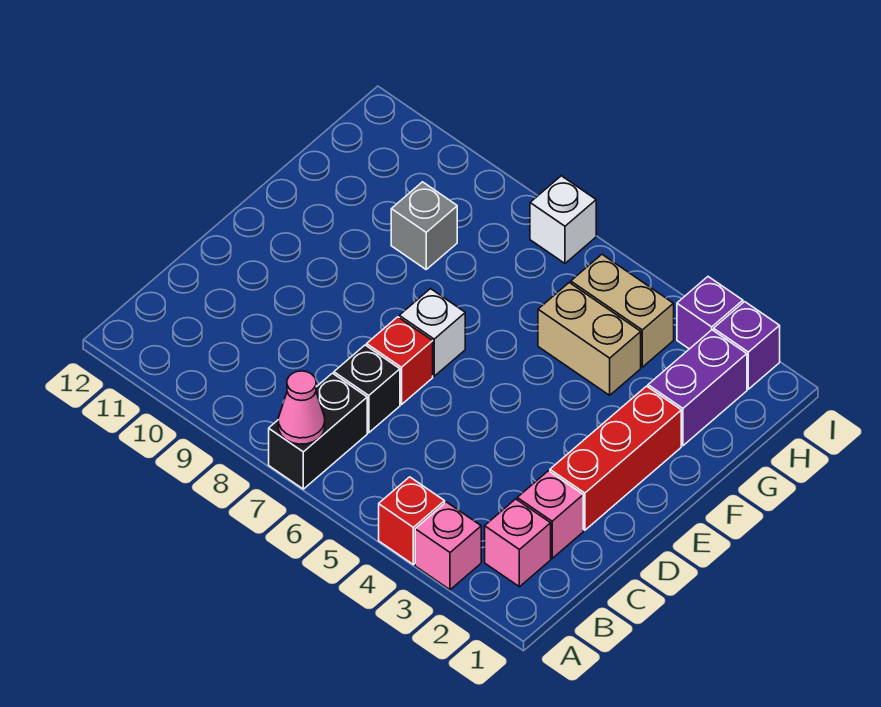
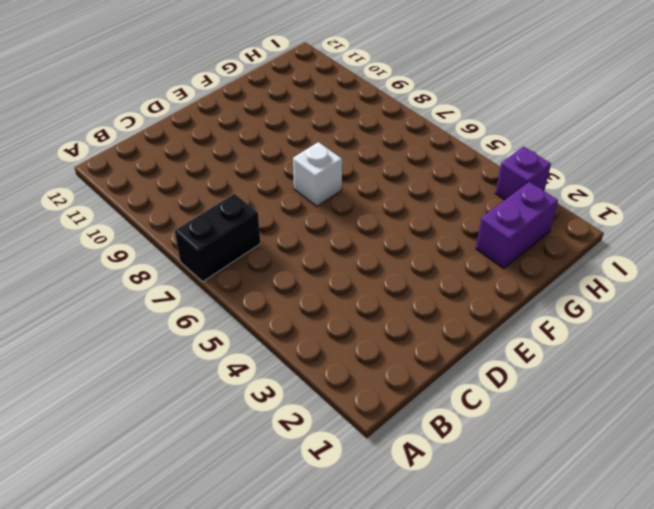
none -> pink brick A3 level 1
none -> red brick A4 level 1
none -> pink brick B2 level 1

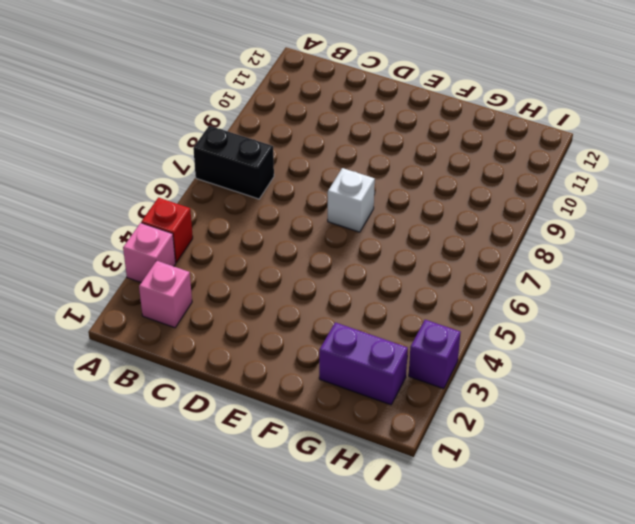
none -> pink brick C2 level 1
none -> black brick C7 level 1
none -> red brick D2:F2 level 1

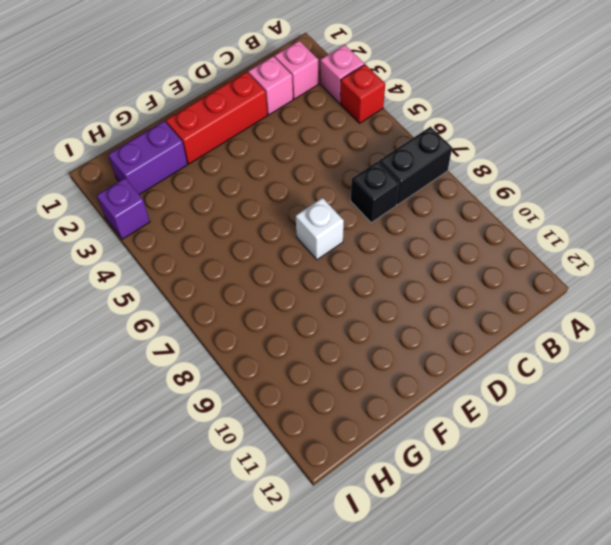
none -> red brick D7 level 1
none -> tan brick G4:G5 level 1
none -> grey brick G9 level 1

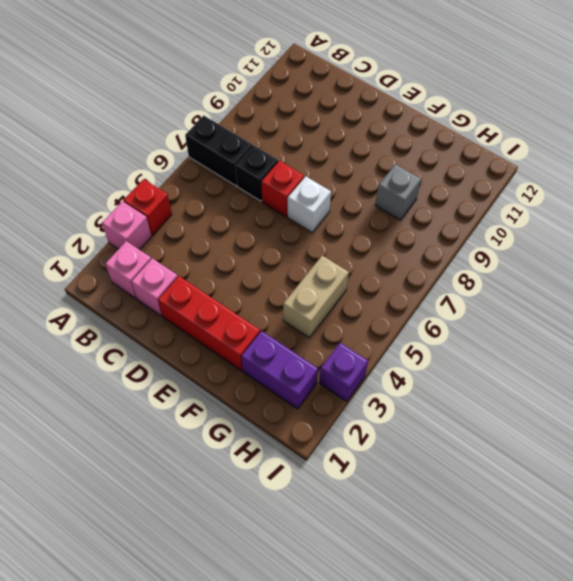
none -> tan brick H4:H5 level 1
none -> purple brick I2 level 1
none -> white brick I7 level 1

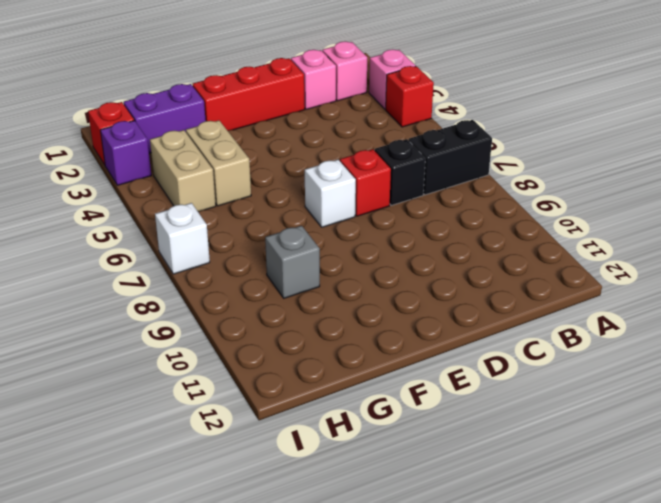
red brick I2 level 1 -> purple brick I2 level 1
none -> pink cone A7 level 2

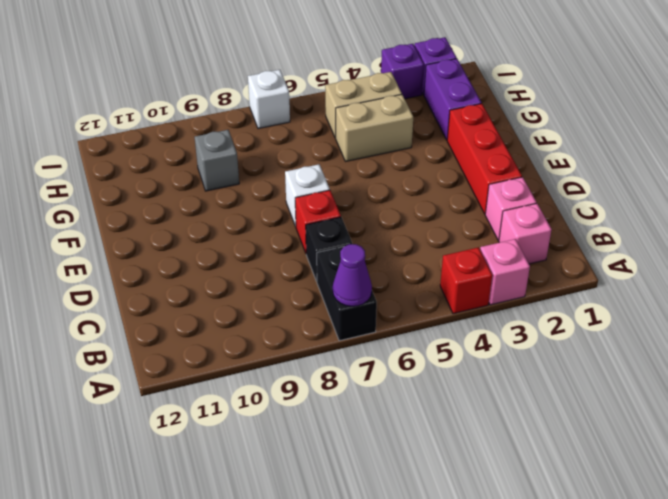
purple cone A7 level 2 -> pink cone A7 level 2

